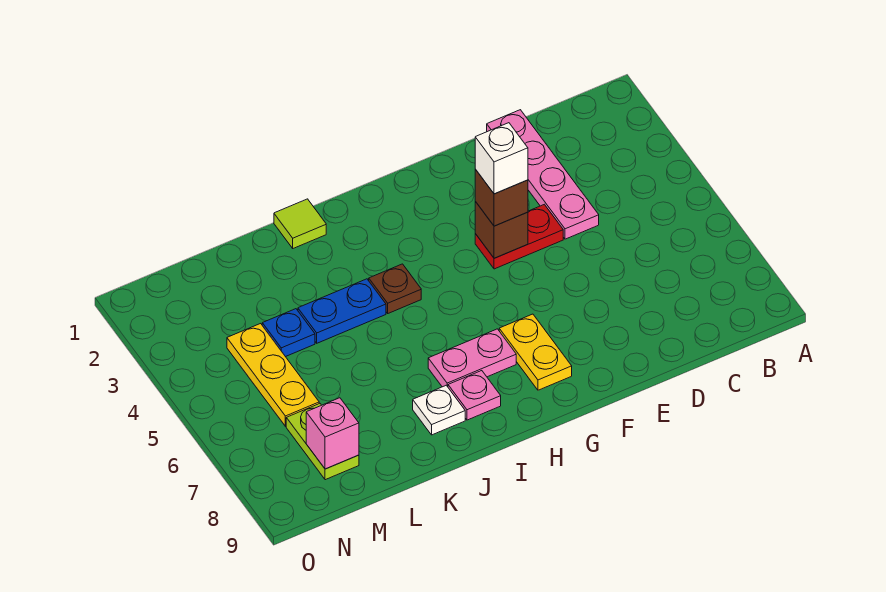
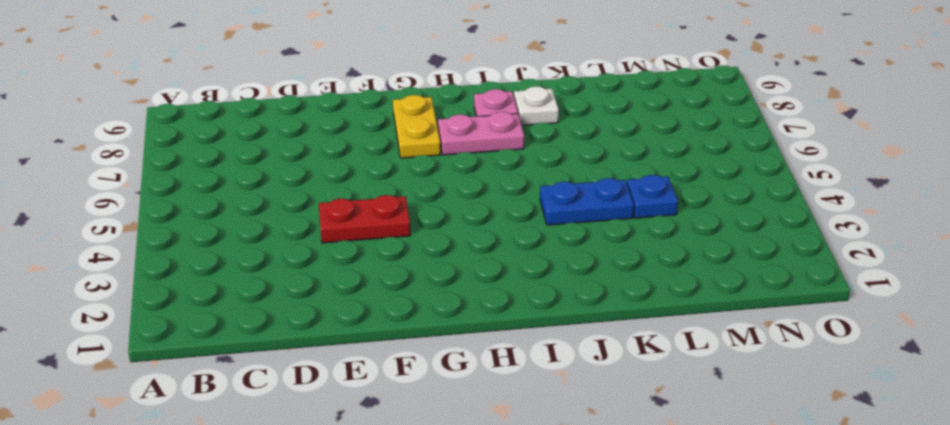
none -> pink plate D1:D4 level 1
none -> brown plate I4 level 1
none -> lime tile J1 level 1

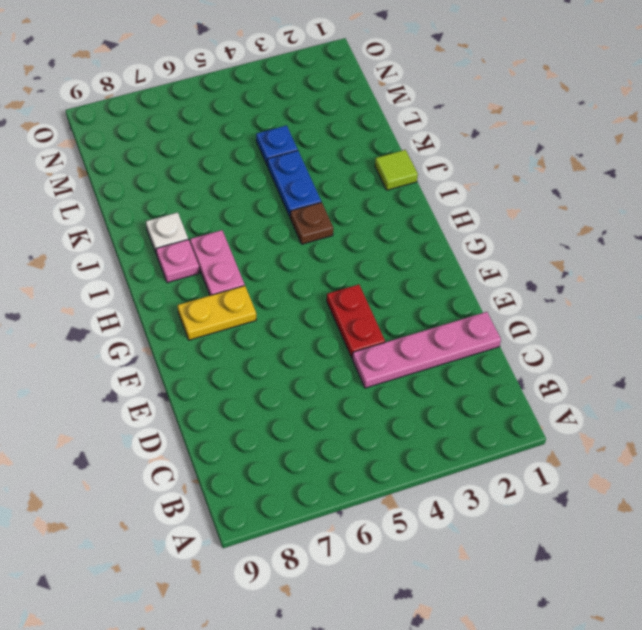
none -> yellow plate M4:M6 level 1
none -> lime plate M7:M8 level 1
none -> brown brick F4 level 2

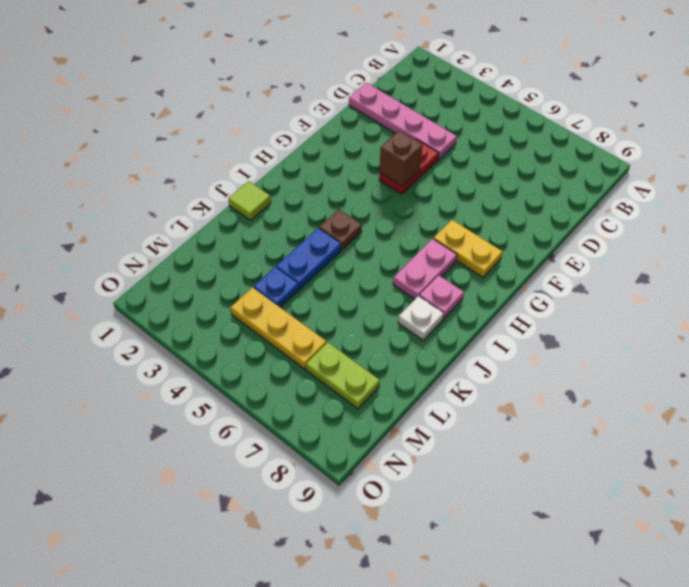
none -> pink brick M8 level 2
none -> brown brick F4 level 3
none -> white brick F4 level 4

